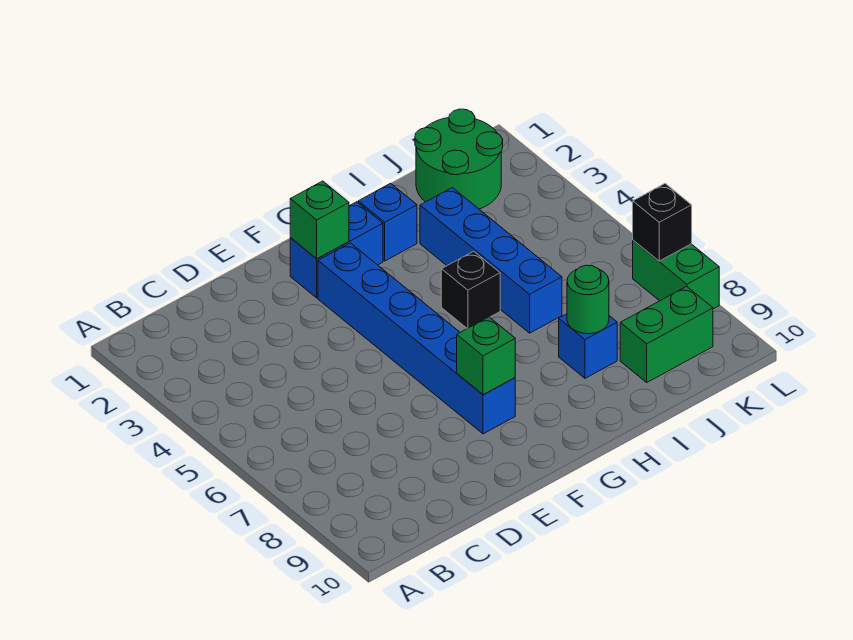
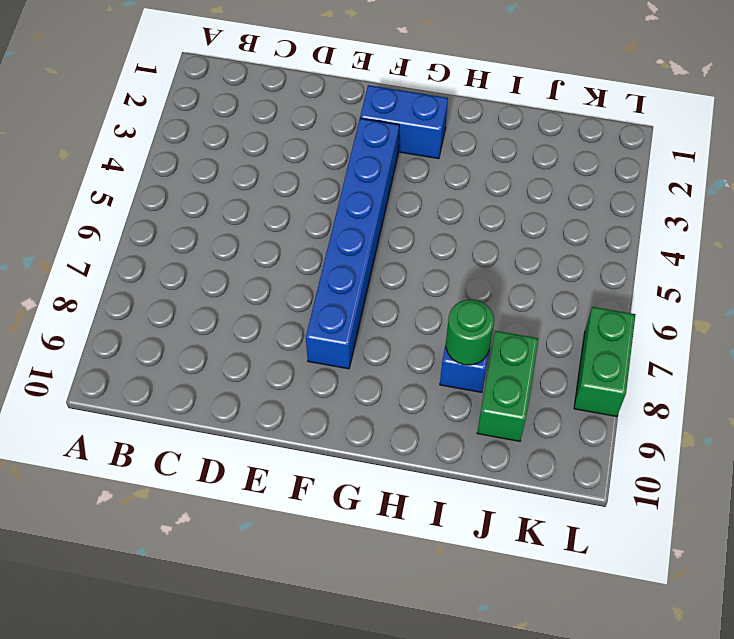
green brick J8:J9 level 1 -> green brick J9:K9 level 1
none -> blue brick H2 level 1
none -> black brick H5 level 1
none -> blue brick I3:I6 level 1

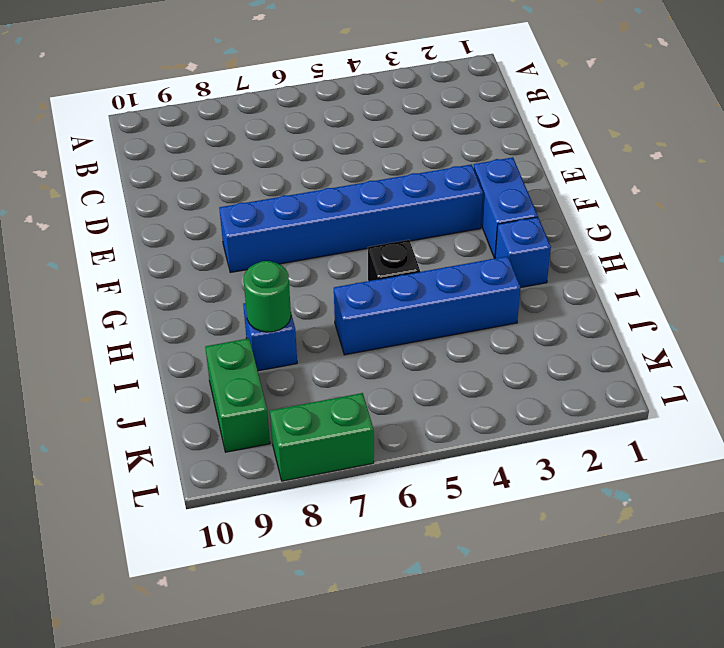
none -> green round brick J1:K2 level 1
none -> green brick F2 level 2
none -> green brick F8 level 2

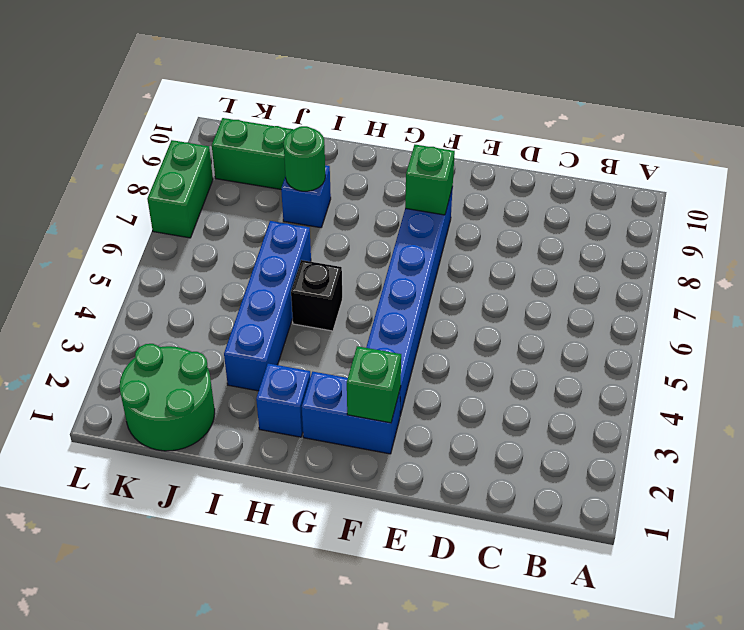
none -> black brick L7 level 2

